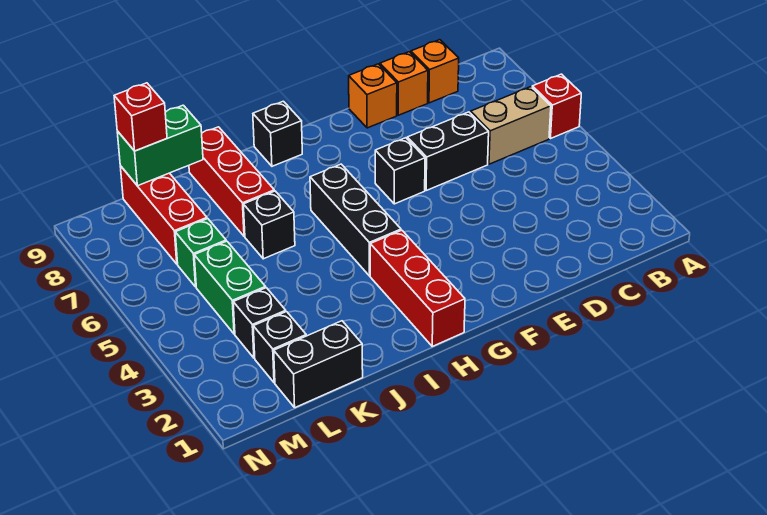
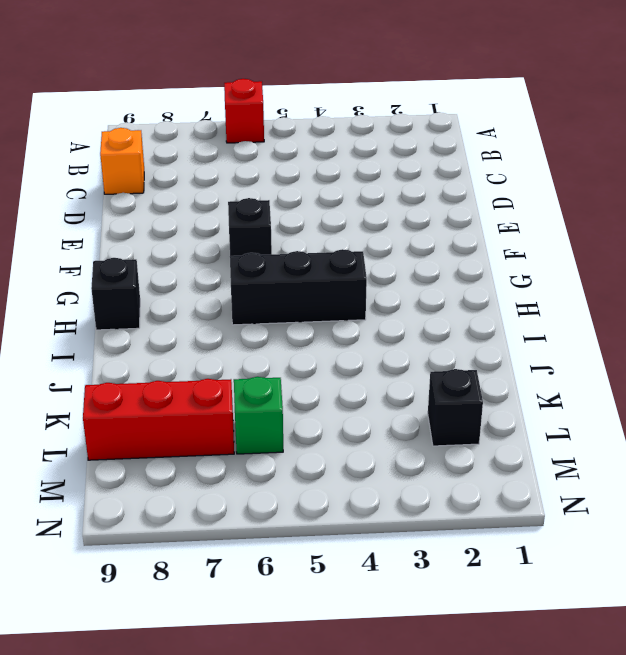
none -> tan brick B6:C6 level 1
none -> black brick D6:E6 level 1
none -> orange brick D9 level 1

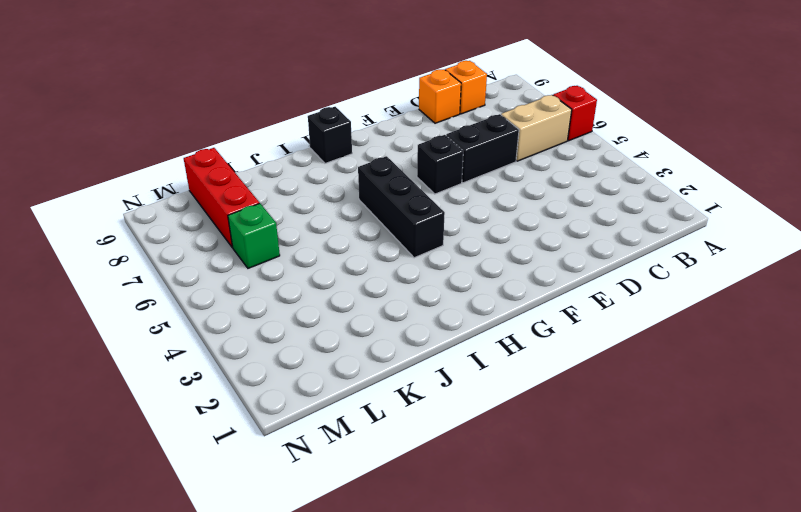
none -> orange brick E9 level 1
none -> red brick H1:H3 level 1
none -> black brick J6 level 1

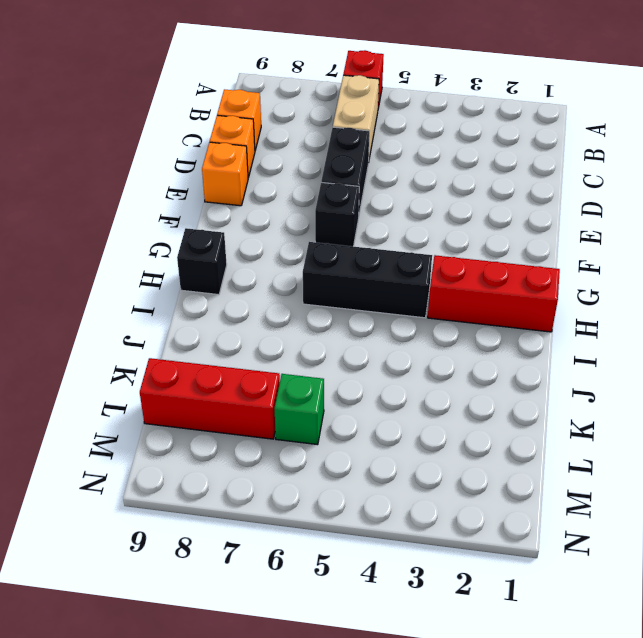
none -> black brick J6 level 1
none -> red brick J7:J9 level 1
none -> black brick K1:L1 level 1

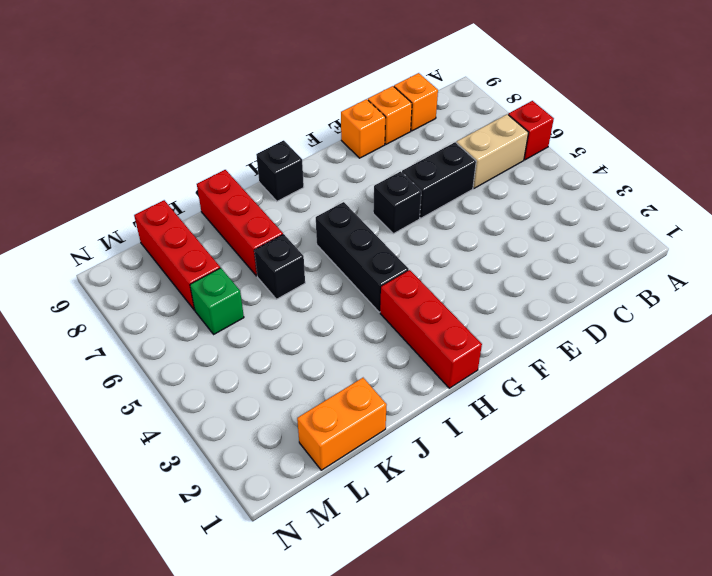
orange brick K1:L1 level 1 -> black brick K1:L1 level 1
none -> black brick L2 level 1
none -> black brick L3 level 1
none -> green brick L4:L5 level 1

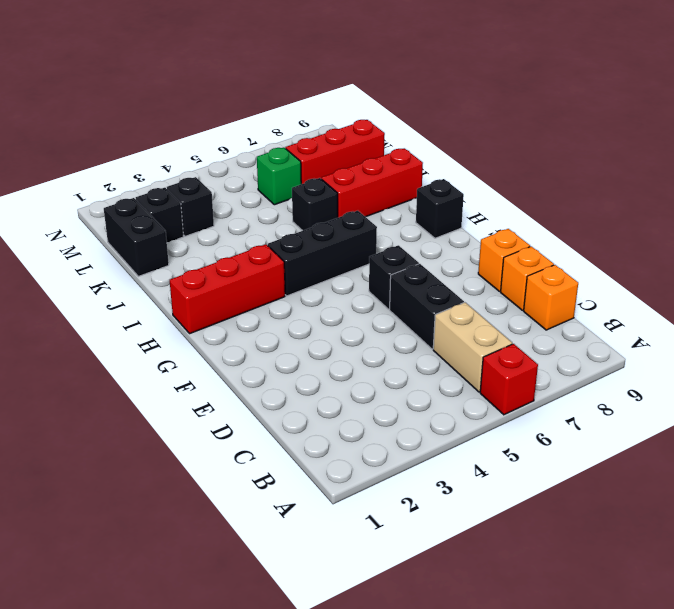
none -> green brick L4:L5 level 1
none -> green brick K9:L9 level 2
none -> red brick L9 level 3

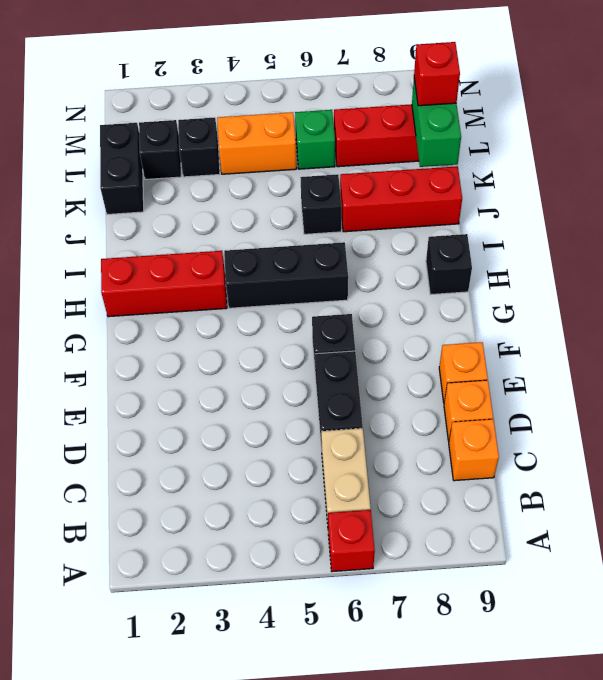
orange brick L4:L5 level 1 -> green brick L4:L5 level 1

